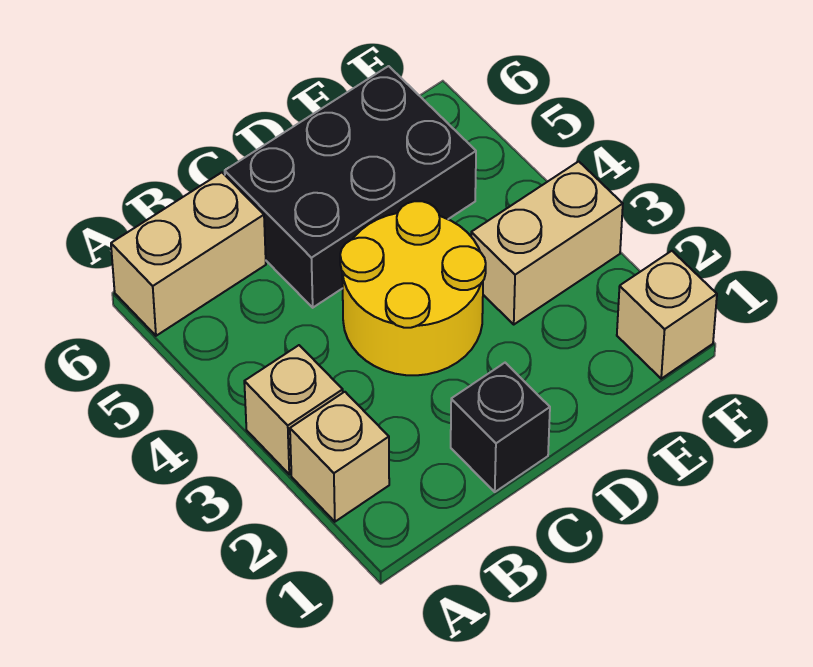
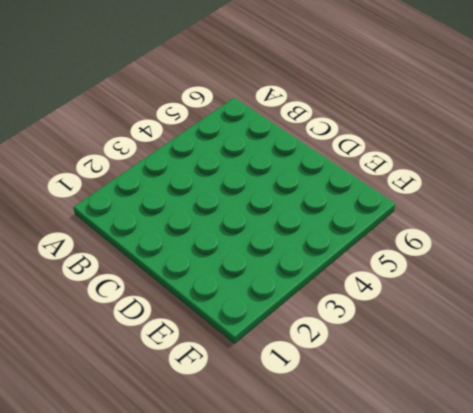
none -> tan brick A2 level 1
none -> tan brick A3 level 1

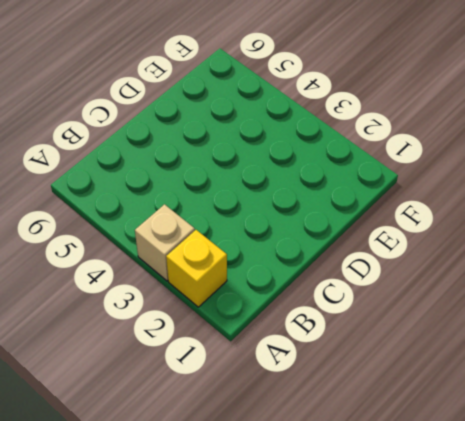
yellow brick A2 level 1 -> tan brick A2 level 1
none -> tan brick A6:B6 level 1
none -> black brick C1 level 1

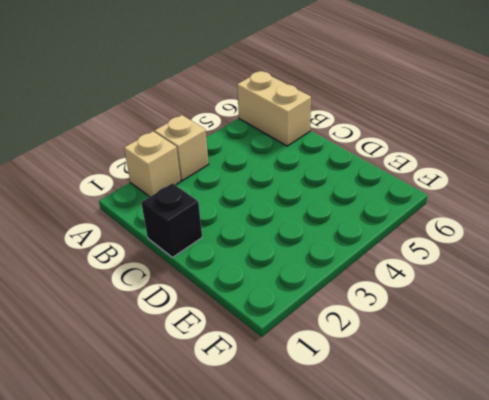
none -> yellow round brick C3:D4 level 1
none -> black brick C5:E6 level 1

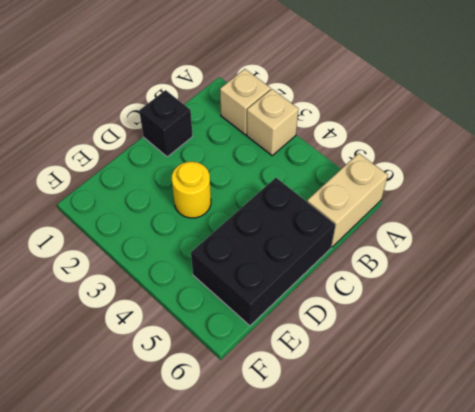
yellow round brick D3 level 1 -> yellow round brick C3:D4 level 1
none -> tan brick E3:F3 level 1
none -> tan brick F1 level 1

